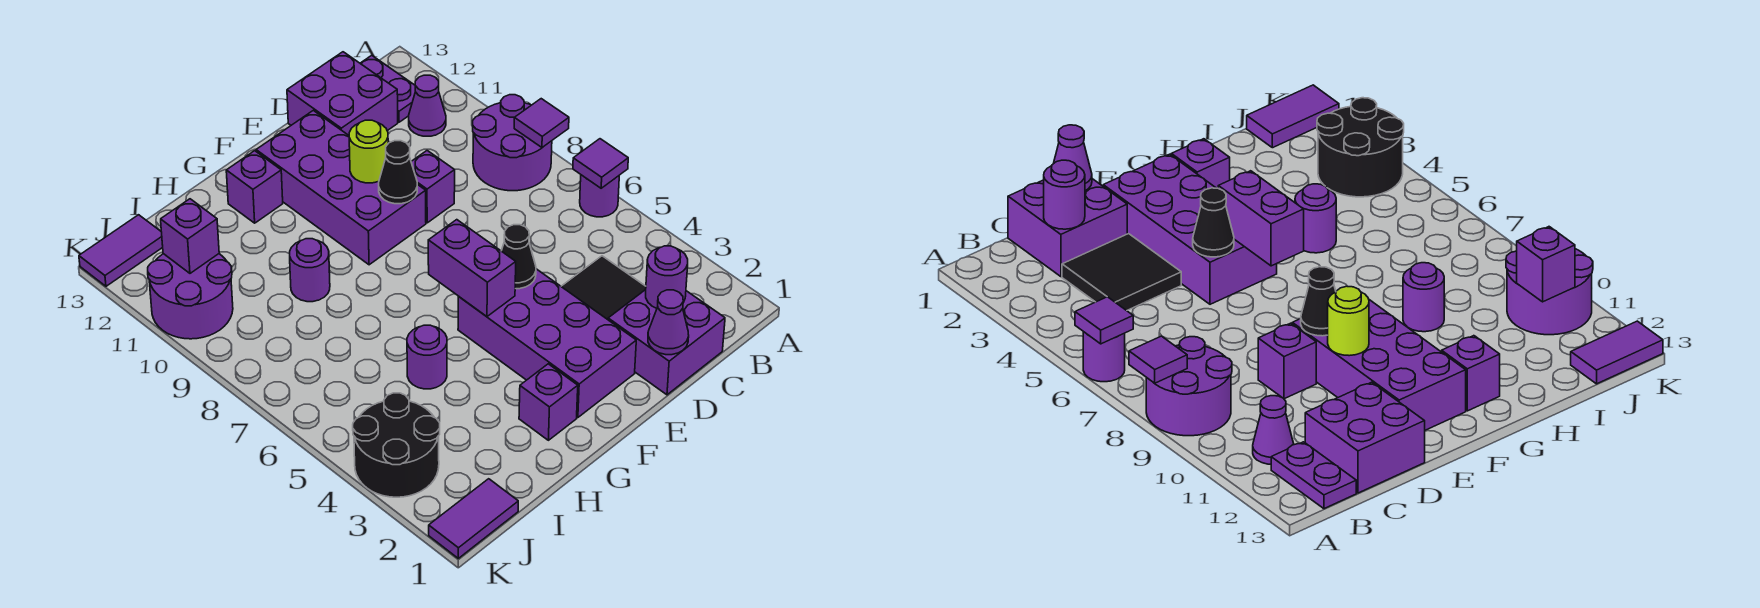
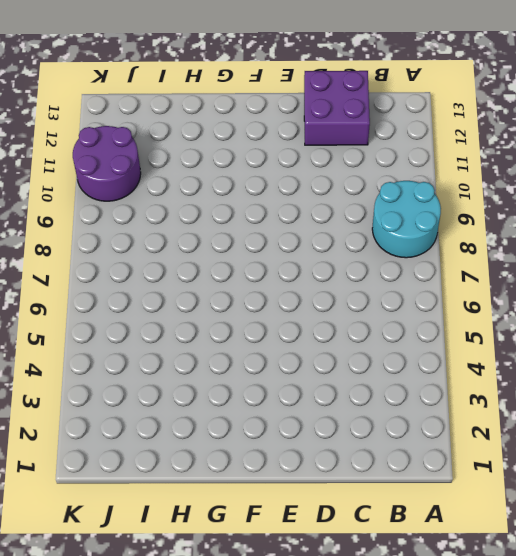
cyan round brick A8:B9 level 1 -> purple round brick A8:B9 level 1
none -> purple round brick A6 level 1
none -> purple cone B11 level 1
none -> purple plate B12:B13 level 1

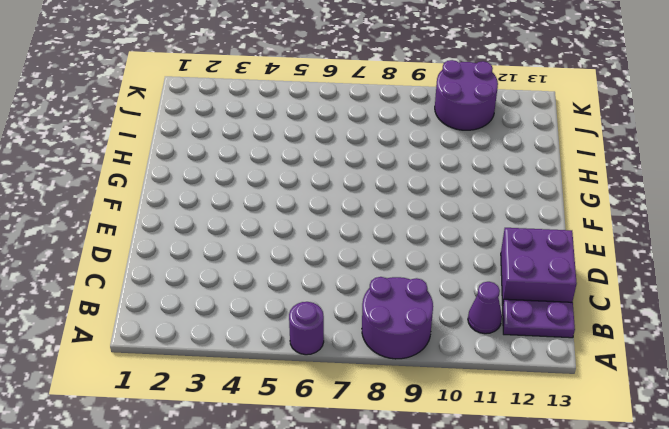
none -> purple brick C1:D2 level 1
none -> black tile C3:D4 level 1
none -> purple brick D9 level 1

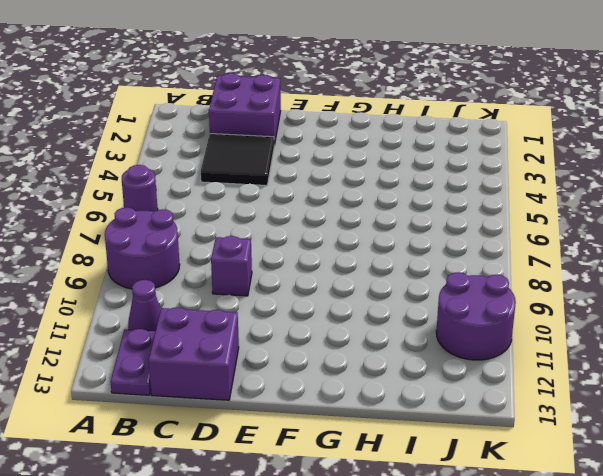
none -> purple brick E2:F5 level 1
none -> purple brick E9:F12 level 1
none -> purple brick G2 level 1

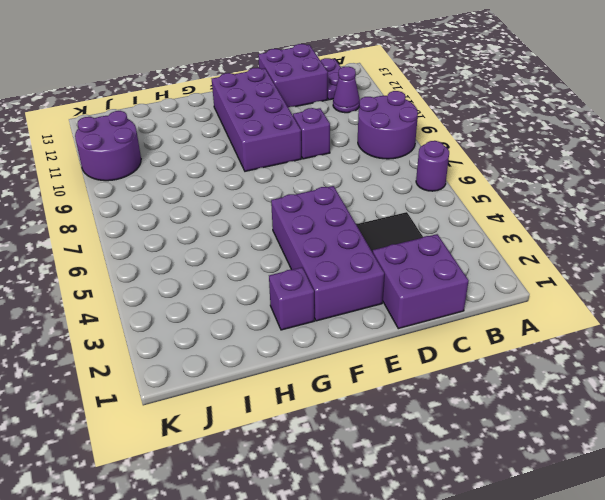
none -> purple brick G12 level 1
none -> purple round brick H5 level 1
none -> purple round brick H9 level 1

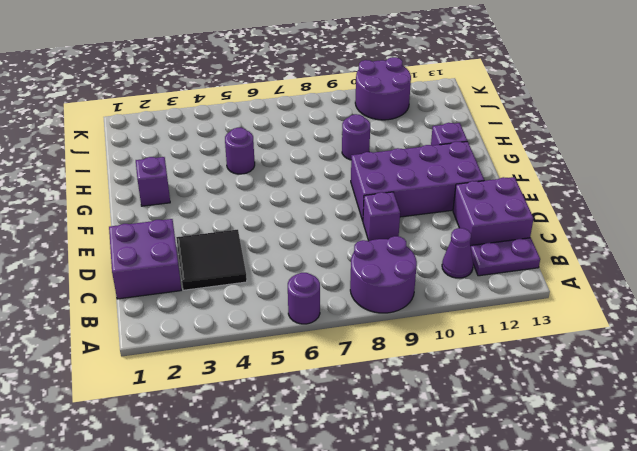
none -> purple brick E2:F5 level 1
none -> purple tile J1:K1 level 1
none -> black round brick J3:K4 level 1

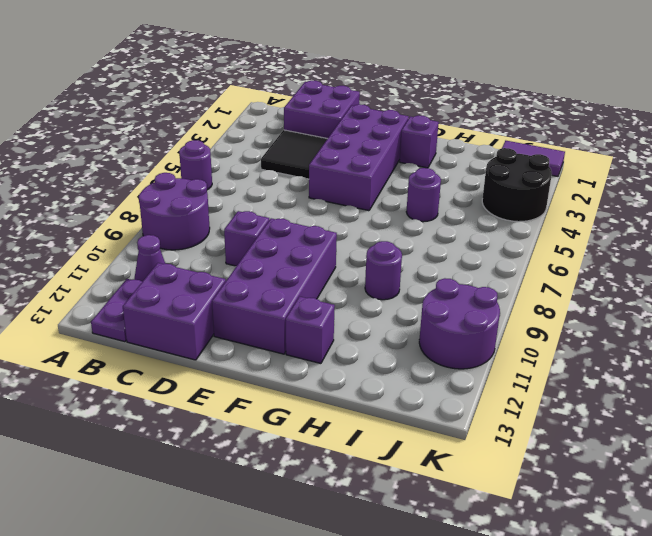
none -> purple tile J13:K13 level 1
none -> purple tile A6 level 2
none -> purple tile A8 level 2

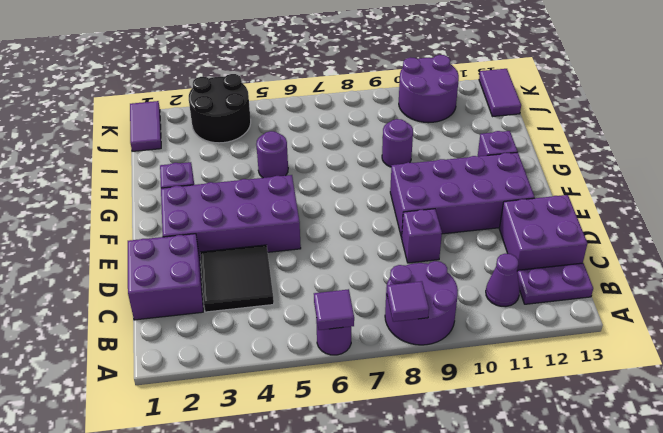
none -> purple round brick C2 level 2
none -> purple cone D1 level 2
none -> black cone E5 level 2

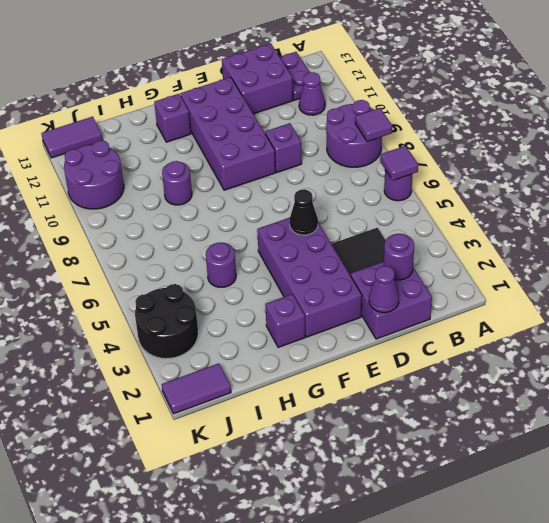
none -> black cone E9 level 2
none -> lime round brick E10 level 2
none -> purple brick F5:F6 level 2

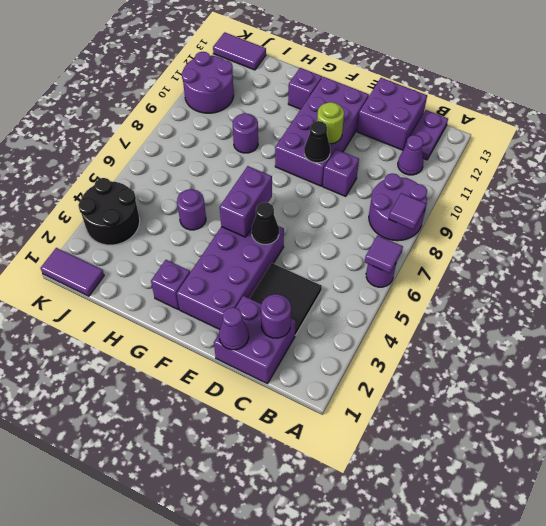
none -> purple brick J11 level 2

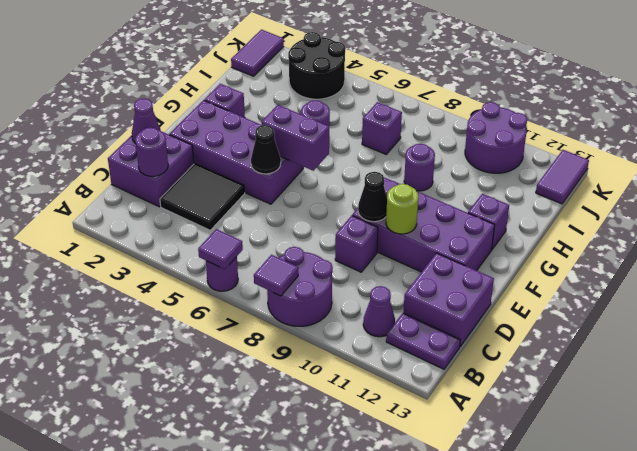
purple brick I7 level 1 -> purple brick J11 level 2

